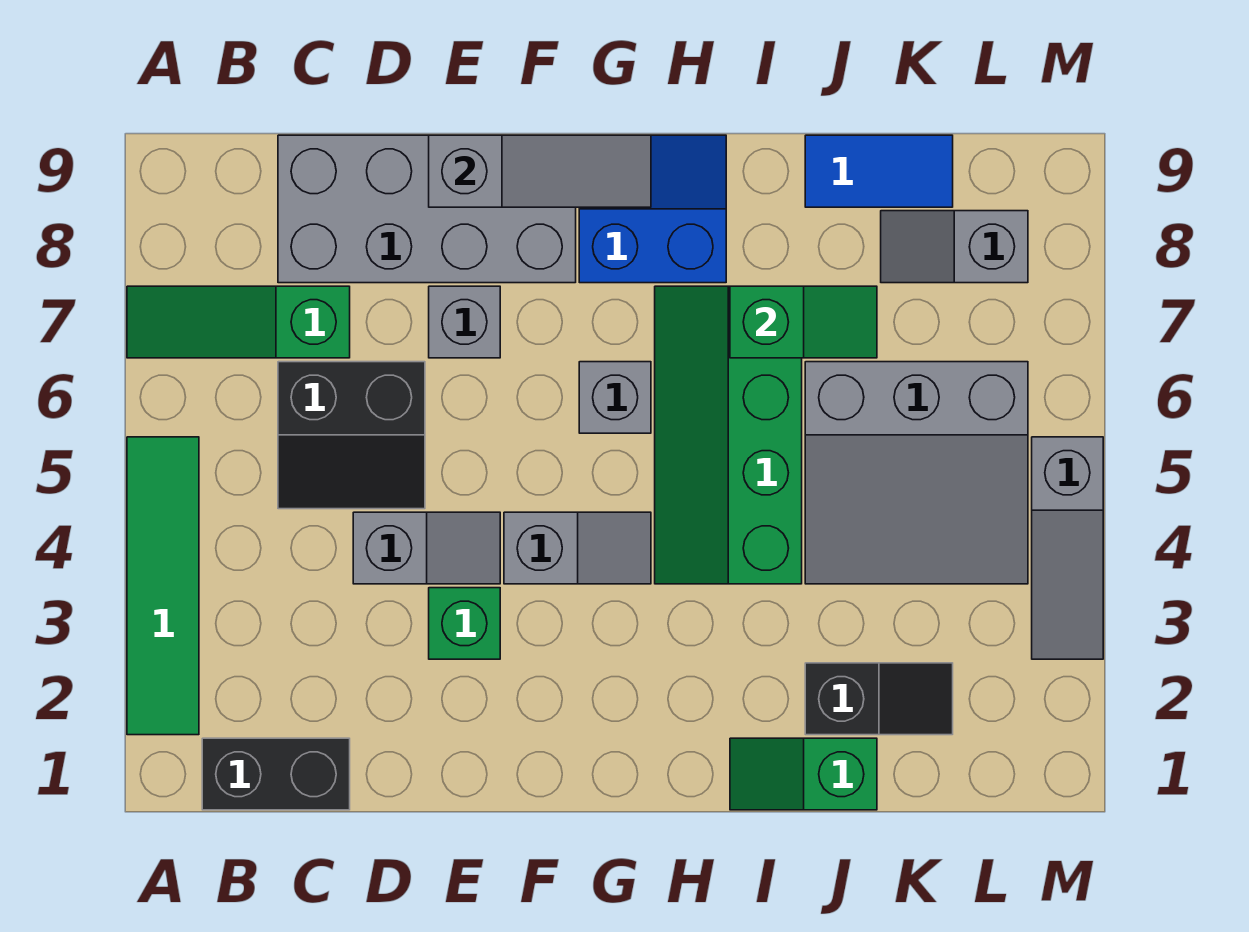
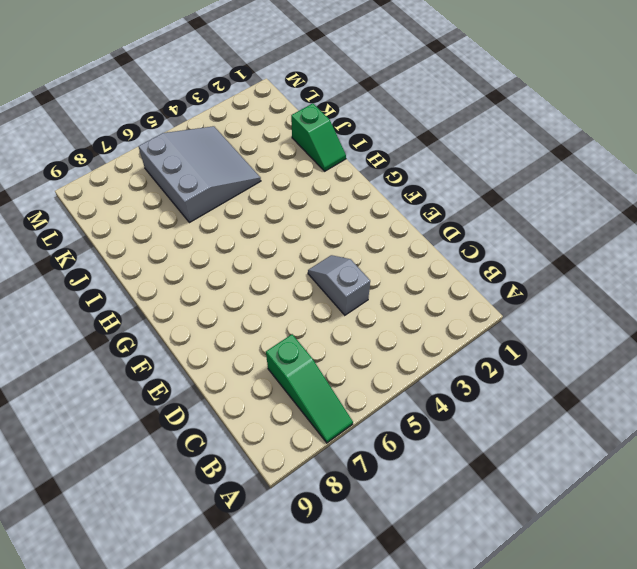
none -> green tile A2:A5 level 1
none -> black brick B1:C1 level 1
none -> black slope C5:D6 level 1 top 6

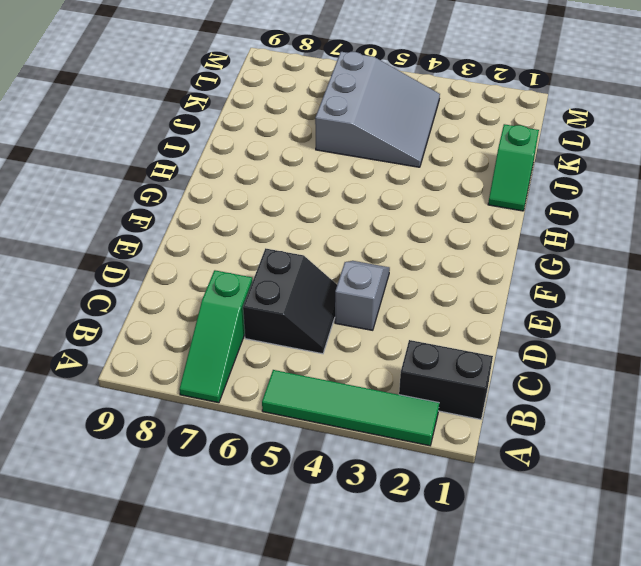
black brick B1:B2 level 1 -> black brick B1:C1 level 1
none -> grey brick C8:F9 level 1
none -> green brick E3 level 1
none -> grey brick E7 level 1

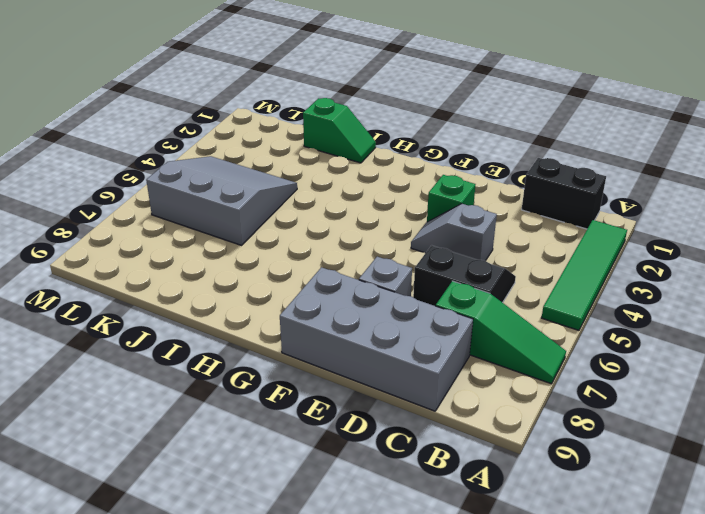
none -> grey slope F4:G4 level 1 top F
none -> grey brick G6 level 1
none -> blue slope G8:H9 level 1 top 8

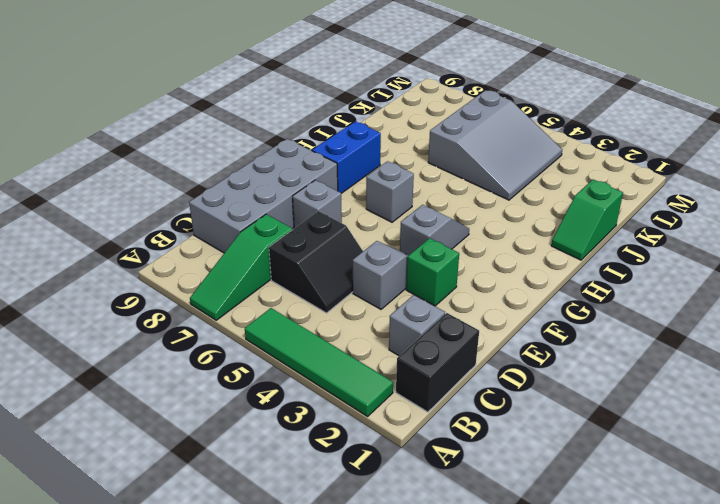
grey brick C2 level 1 -> none
none -> green slope H4:I7 level 1 top I
none -> black slope J2:K2 level 1 top J
none -> blue tile J9:K9 level 1

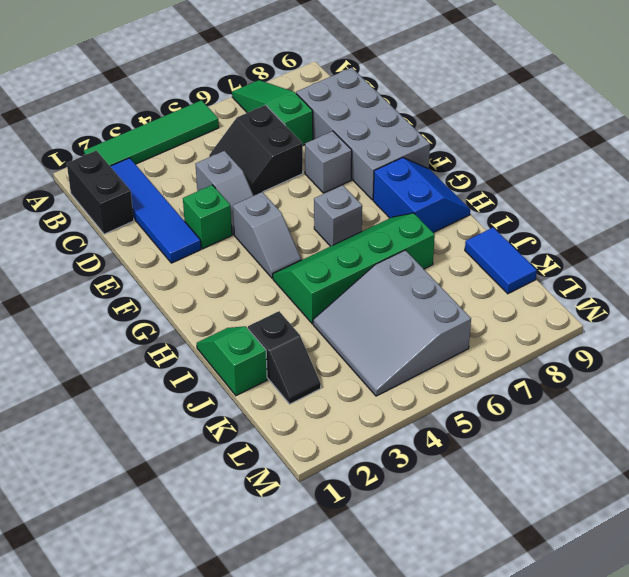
blue tile B2:E2 level 1 -> none
none -> grey slope K8:L8 level 1 top L
none -> grey slope M3:M5 level 1 top 5
none -> grey slope E9:G9 level 2 top E

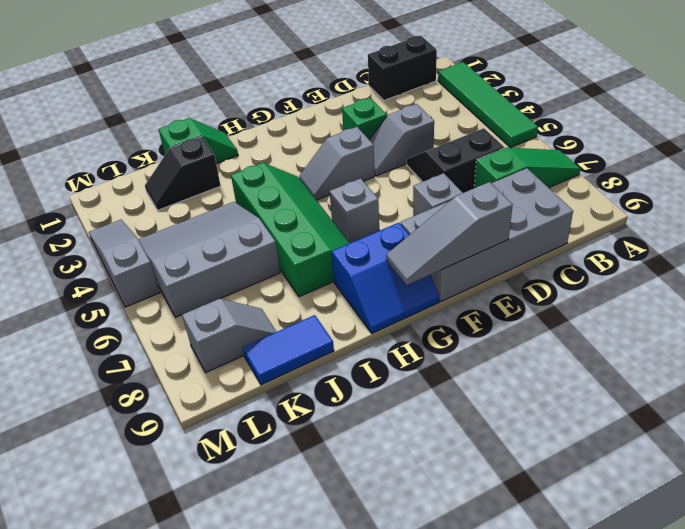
none -> green slope I7:J7 level 2 top I

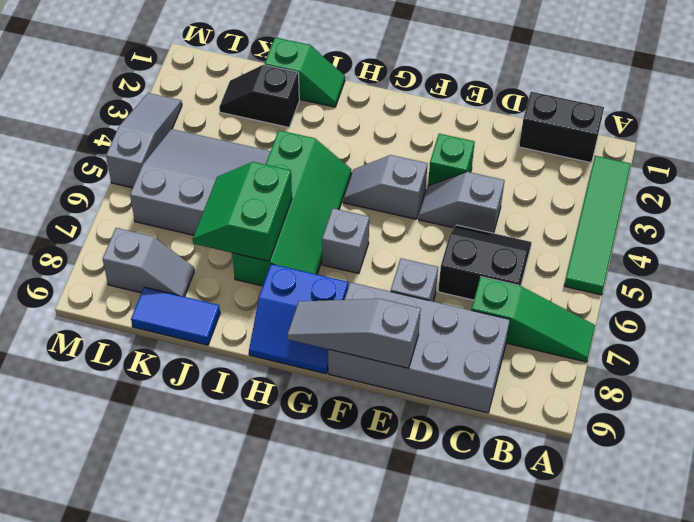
green slope I6:J7 level 2 top I -> green slope I7:J7 level 2 top I

